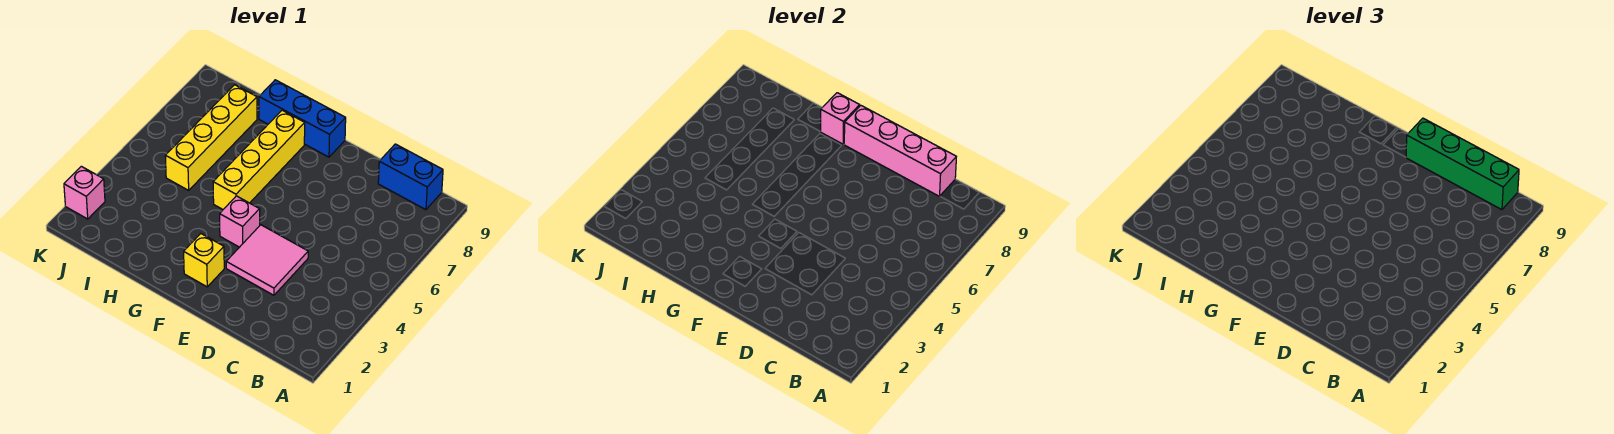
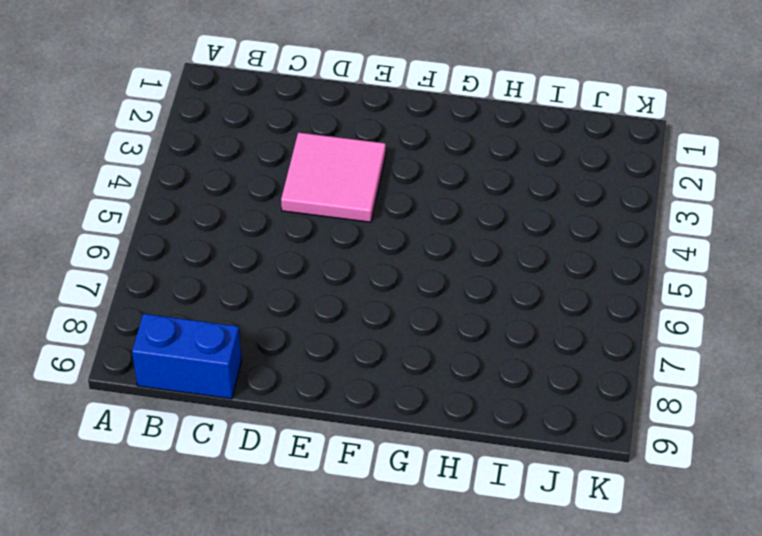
none -> yellow brick F2 level 1
none -> pink brick F4 level 1

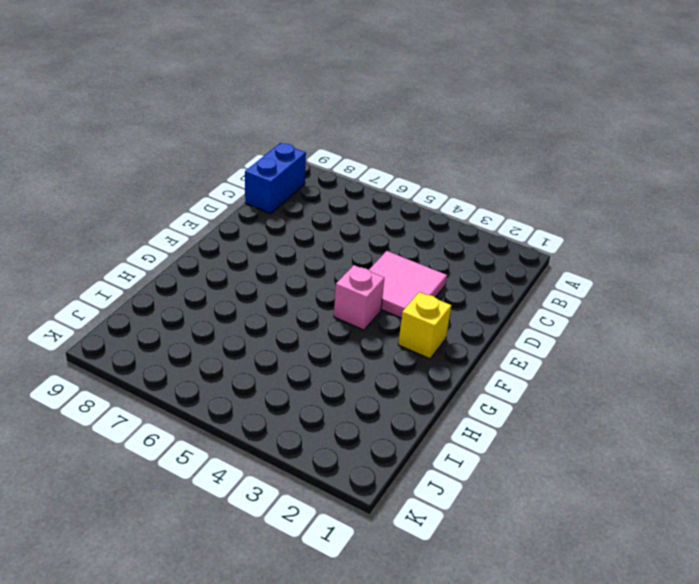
none -> blue brick F9:H9 level 1
none -> yellow brick G5:G8 level 1

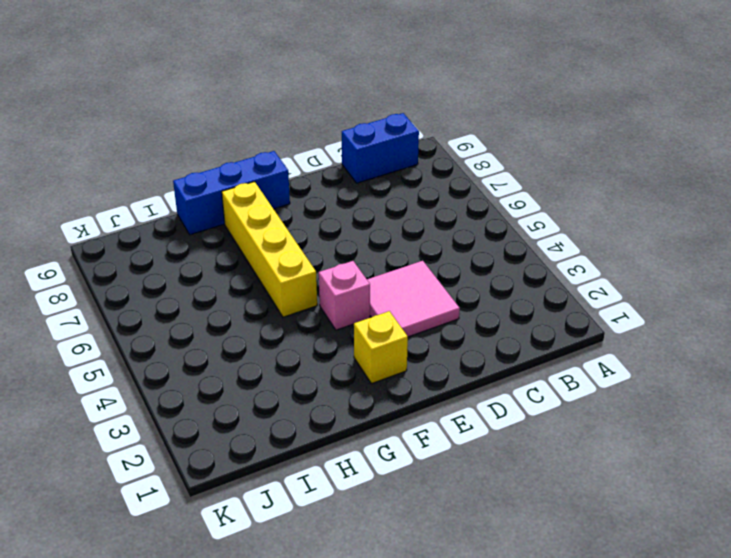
none -> yellow brick I5:I8 level 1
none -> pink brick K2 level 1

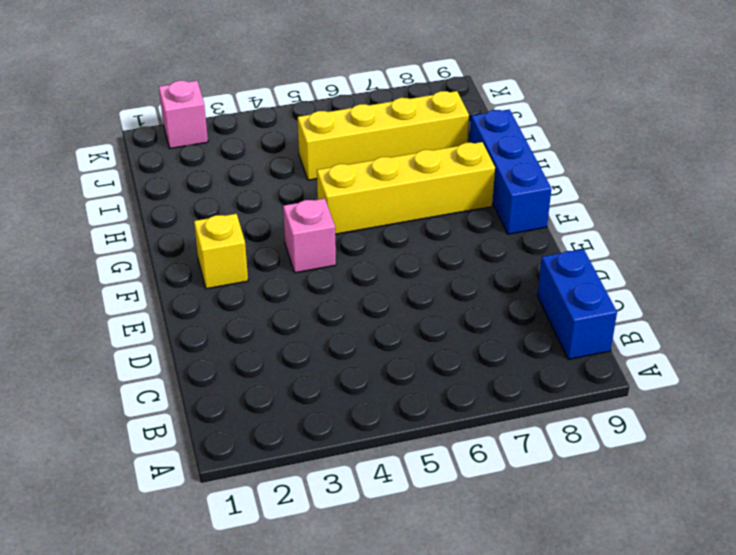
none -> pink tile D3:E4 level 1
none -> pink brick C9:F9 level 2

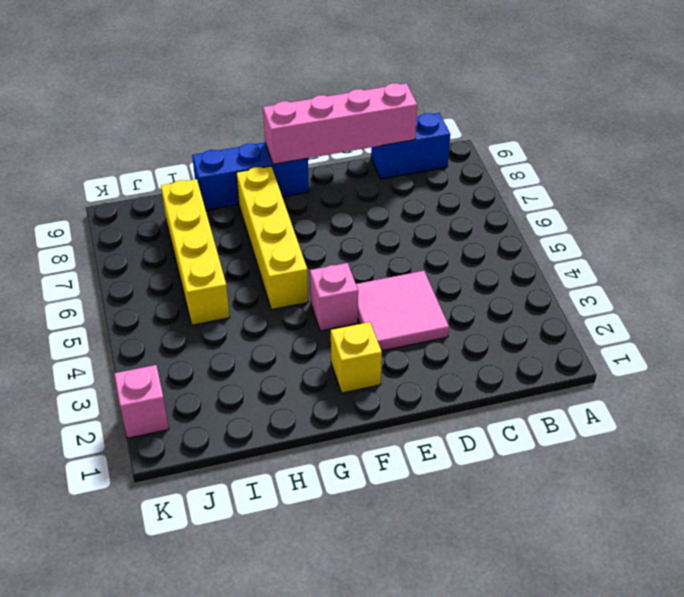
none -> pink brick G9 level 2
none -> green brick B9:E9 level 3

